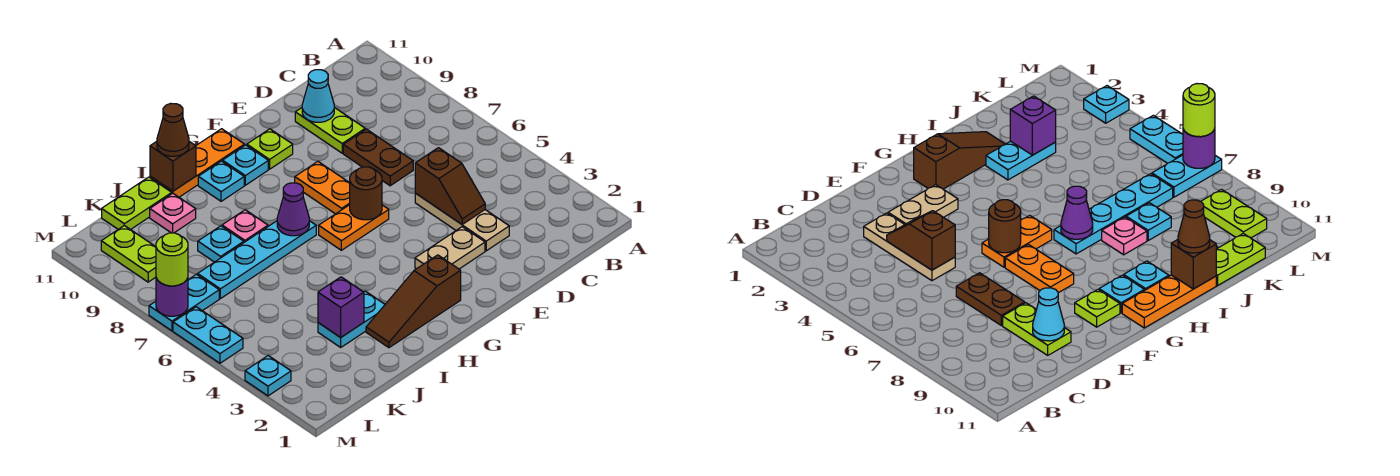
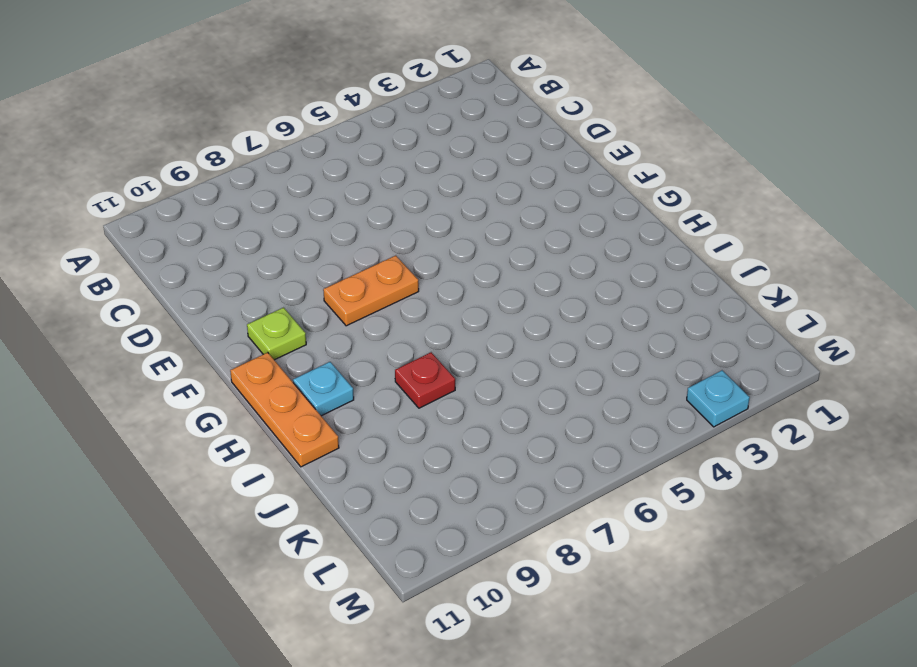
red plate I8 level 1 -> pink plate I8 level 1
none -> tan plate D3:D5 level 1
none -> brown plate D7:D8 level 1
none -> lime plate D9:D10 level 1
none -> tan plate E3:F3 level 1

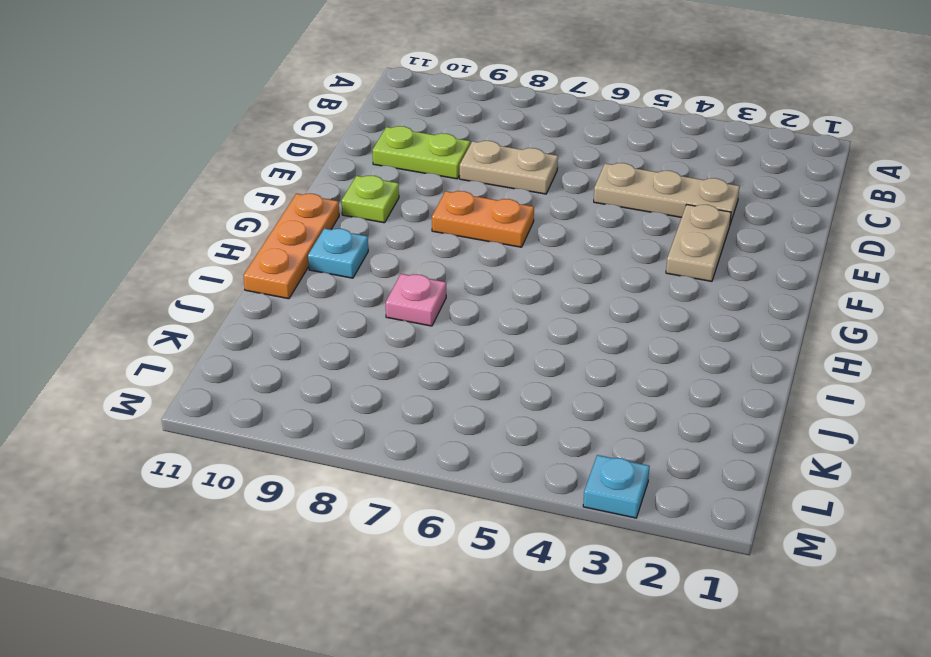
tan plate D7:D8 level 1 -> brown plate D7:D8 level 1
none -> orange plate F6:G6 level 1
none -> brown slope G2:I2 level 1 top G
none -> cyan plate G10 level 1
none -> cyan plate H7:K7 level 1

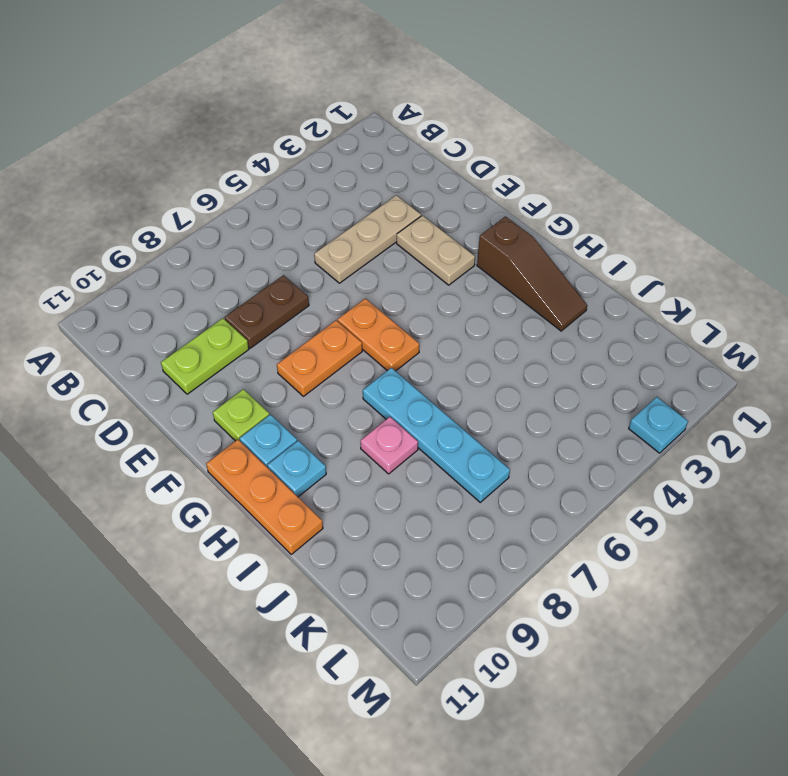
none -> cyan plate I3:J3 level 1
none -> cyan plate J8 level 1
none -> pink plate J10 level 1
none -> lime plate J11:K11 level 1

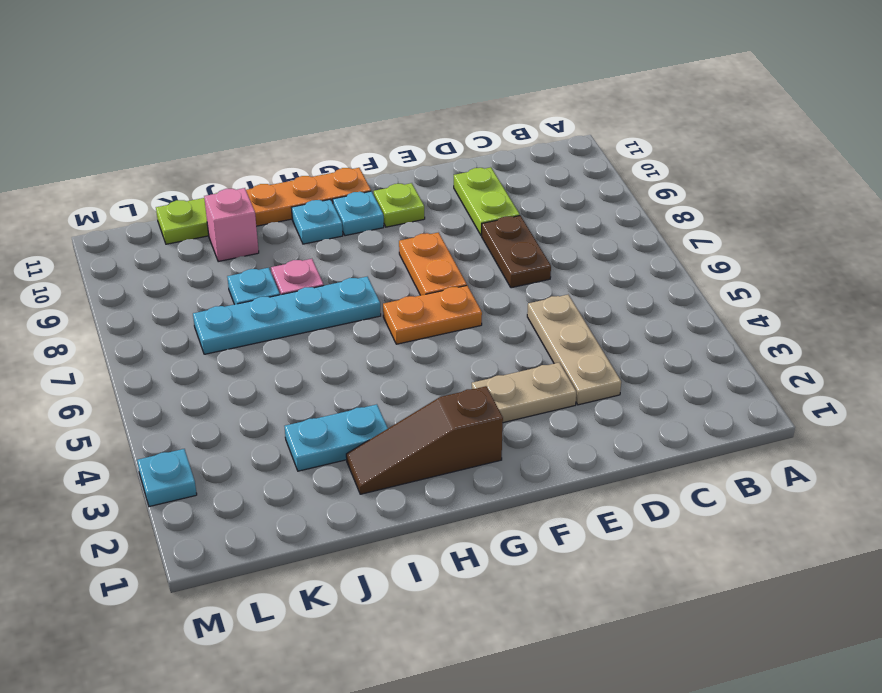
pink brick J10 level 1 -> pink plate J10 level 1
none -> cyan plate L7:M7 level 1
none -> lime plate L9:L10 level 1
none -> cyan plate M5:M6 level 1
none -> brown slope D4:D5 level 2 top 5

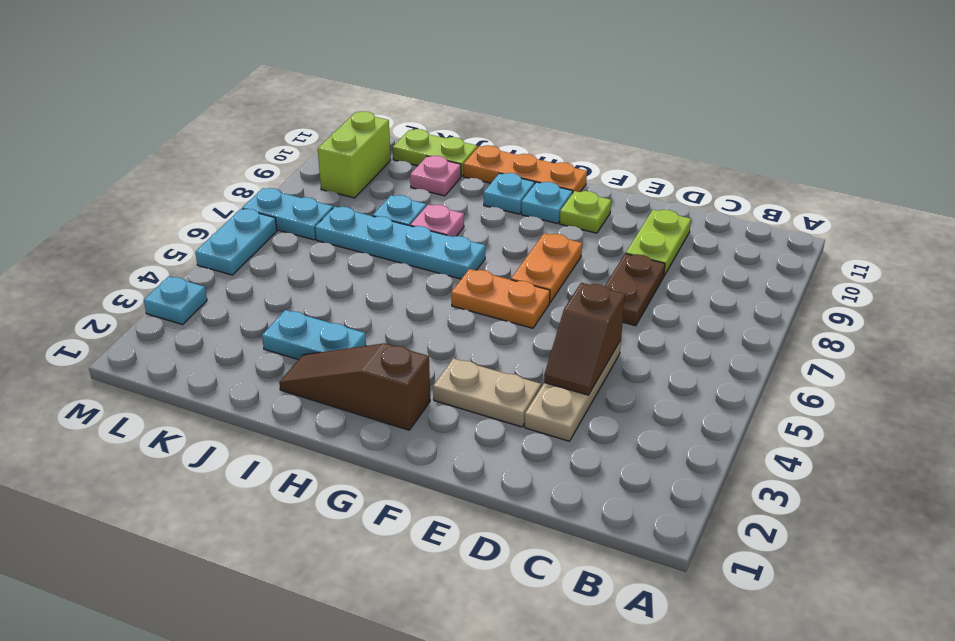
lime brick L9:L10 level 1 -> lime plate L9:L10 level 1
none -> cyan cone D10 level 2
none -> brown round brick F6 level 2
none -> purple cone H7 level 2
none -> brown brick I11 level 2

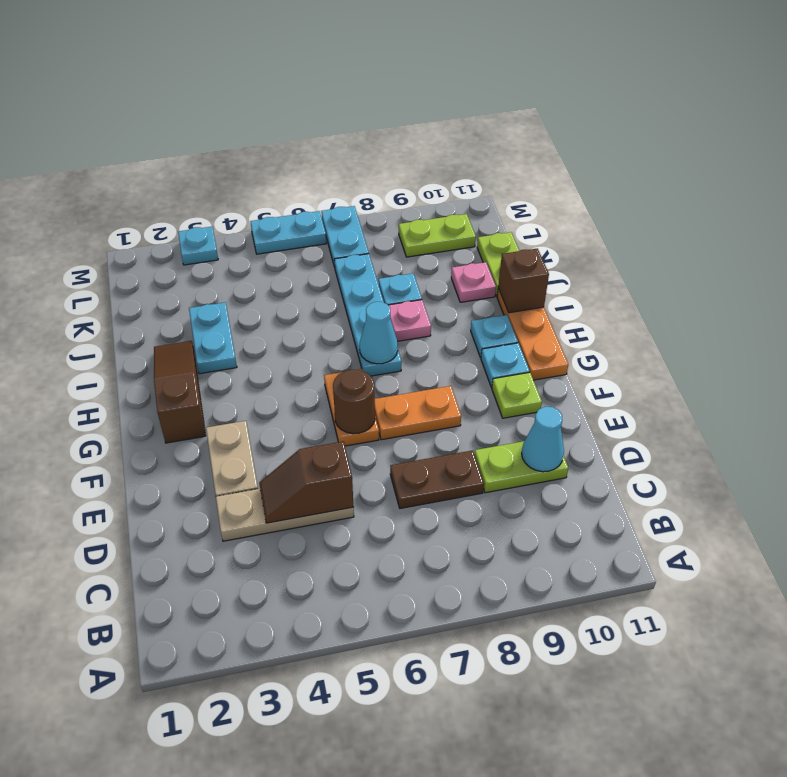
cyan cone H7 level 2 -> purple cone H7 level 2
none -> purple brick J3 level 2
none -> purple round brick M7 level 2
none -> brown cone I11 level 3
none -> lime round brick M7 level 3

